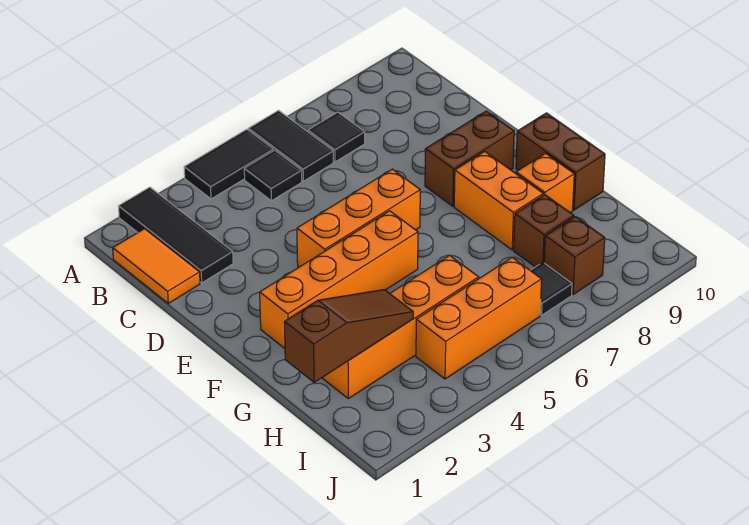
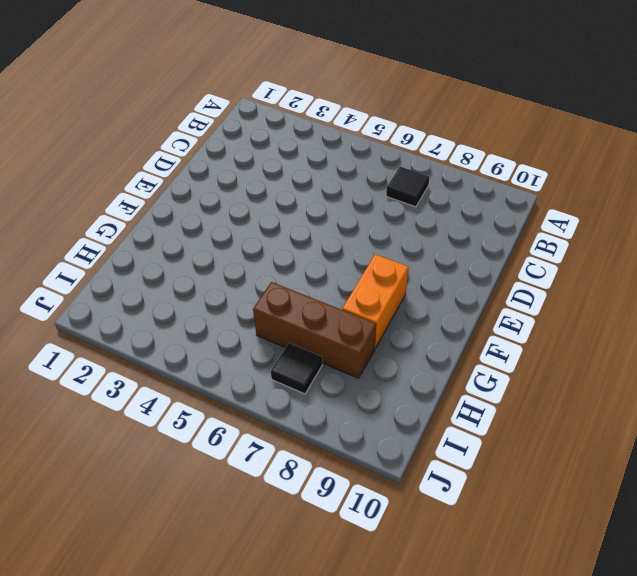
brown brick H6:H8 level 1 -> brown brick H8 level 1
none -> black tile A2:C2 level 1
none -> black tile A4:A5 level 1
none -> black tile A6:B6 level 1

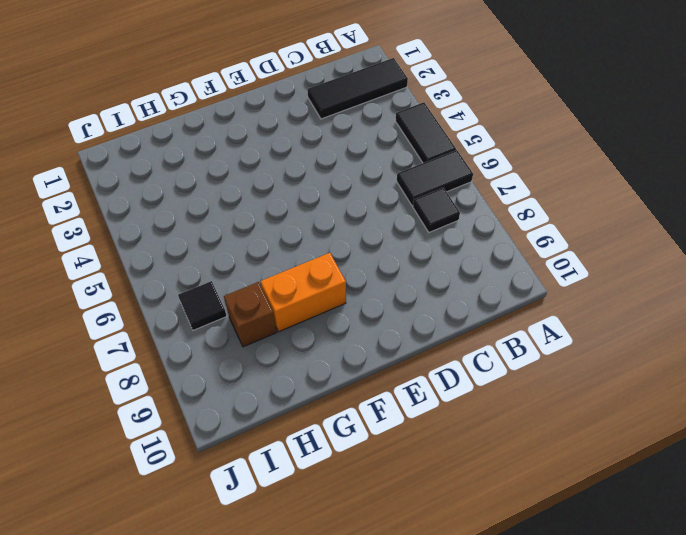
none -> orange tile B1:C1 level 1
none -> black tile B5 level 1
none -> orange brick E4:E6 level 1

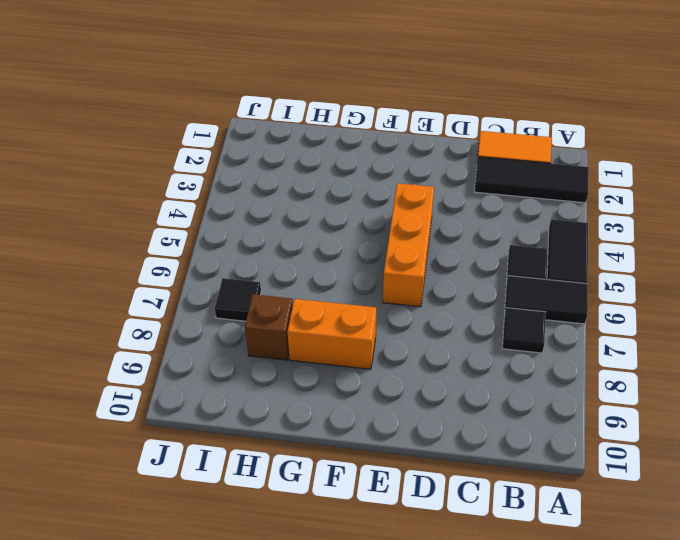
none -> brown brick E8:E9 level 1
none -> orange brick F2:F5 level 1
none -> brown brick F10:G10 level 1

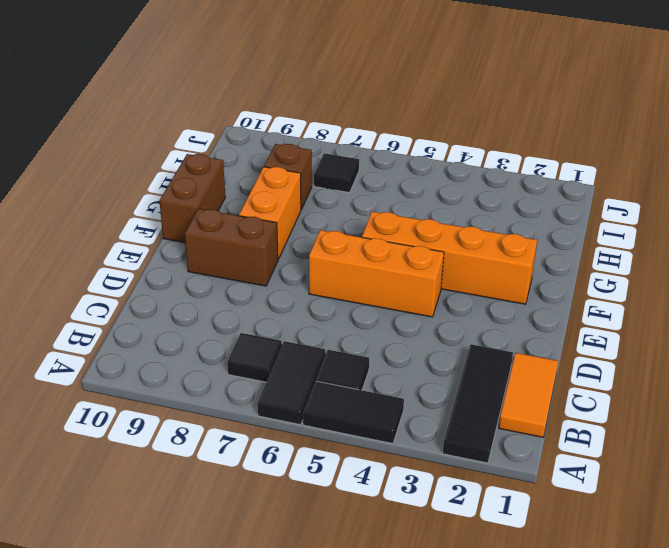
none -> orange brick G9 level 1
none -> orange brick H2:H5 level 1
none -> orange brick I4:I6 level 1

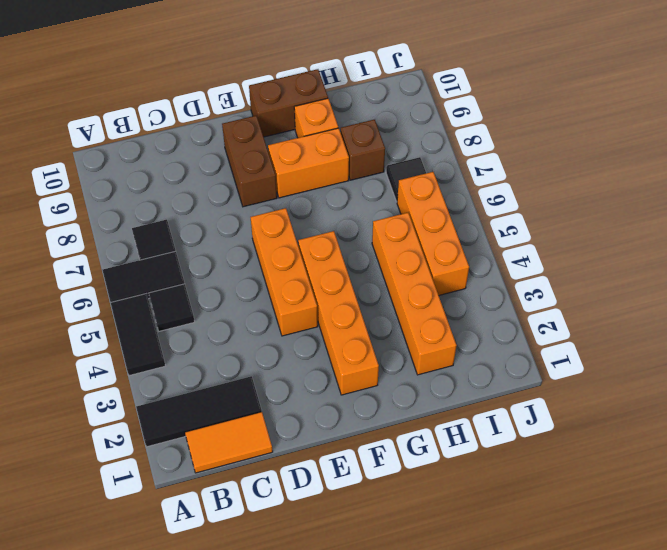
none -> brown brick I8 level 1
none -> brown slope H1:H3 level 2 top 1

